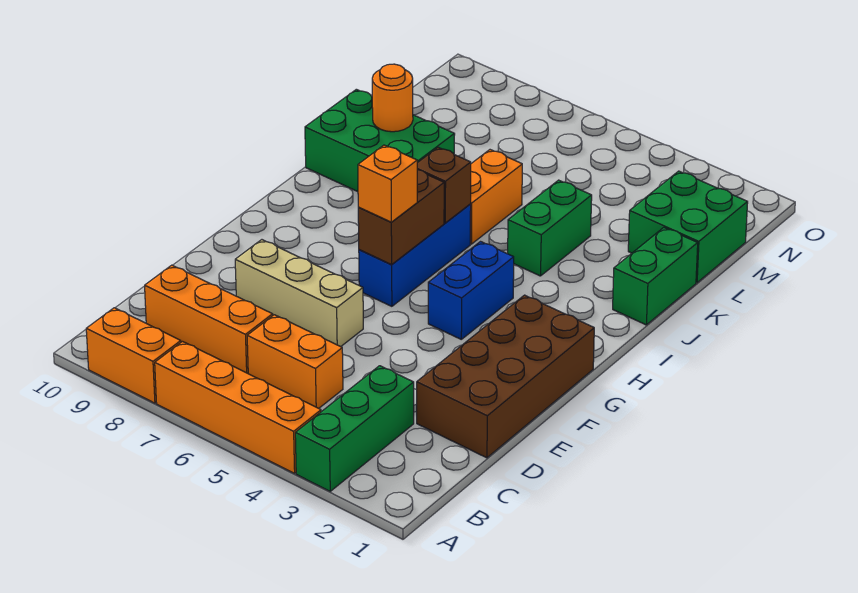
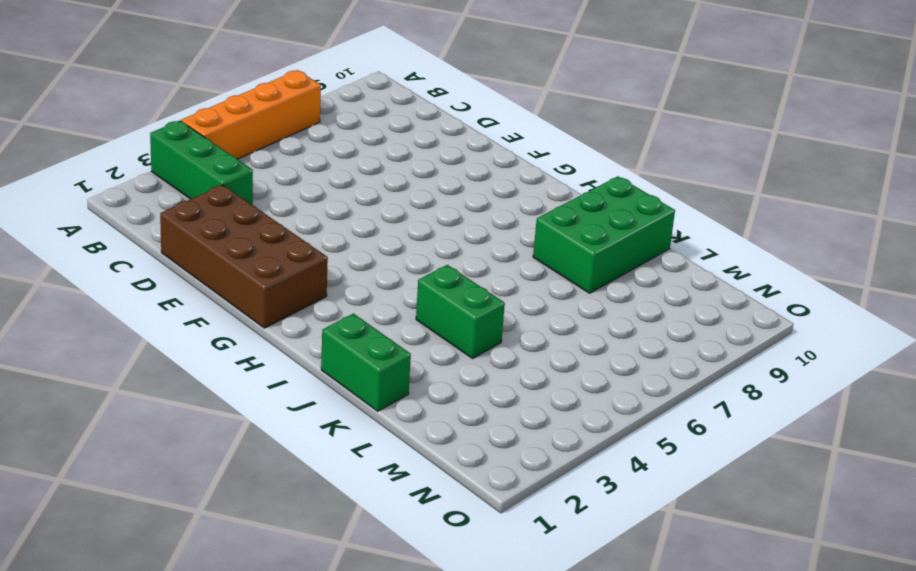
none -> orange brick A8:A9 level 1
none -> orange brick C5:C6 level 1
none -> orange brick C7:C9 level 1

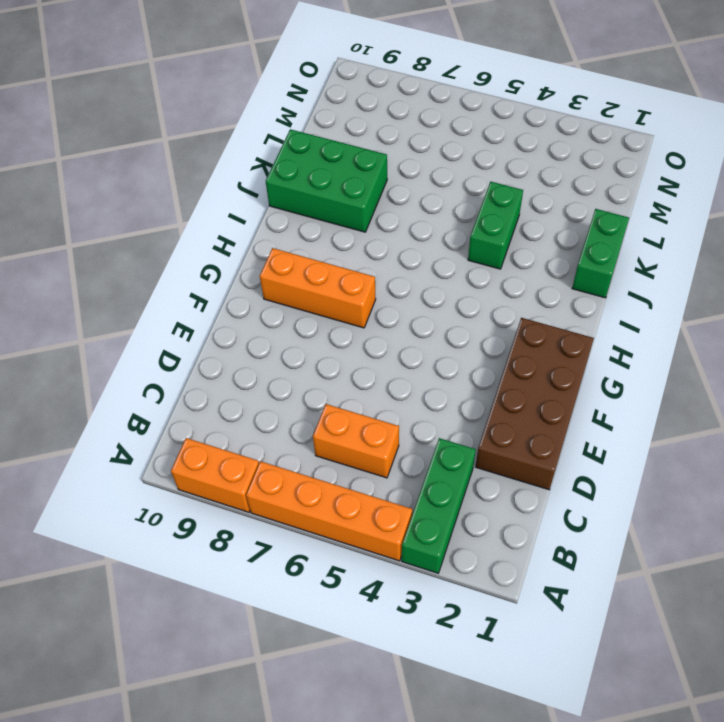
orange brick G7:G9 level 1 -> orange brick C7:C9 level 1
none -> tan brick E6:E8 level 1
none -> blue brick G4:H4 level 1
none -> blue brick G6:I6 level 1

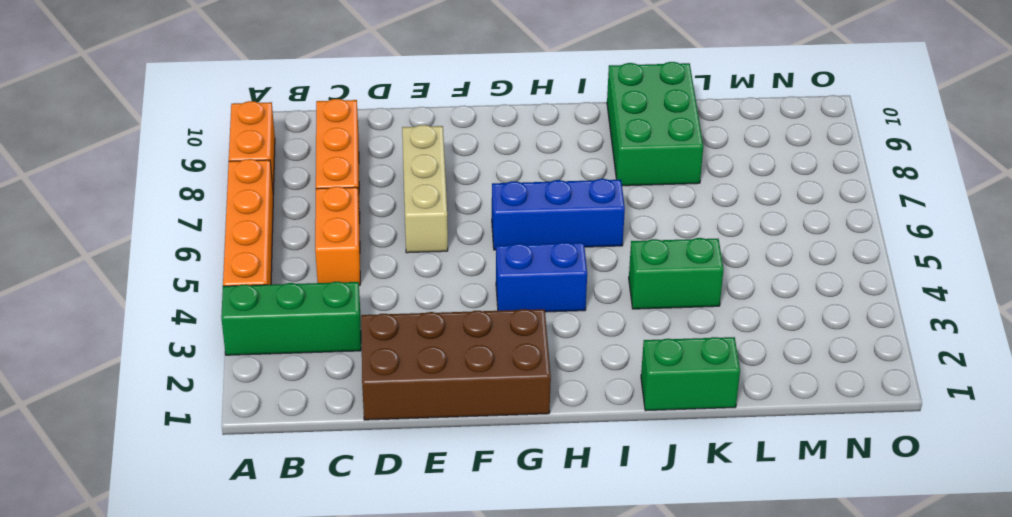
none -> orange brick J6:K6 level 1
none -> green brick L1:M2 level 1
none -> brown brick G6:H6 level 2

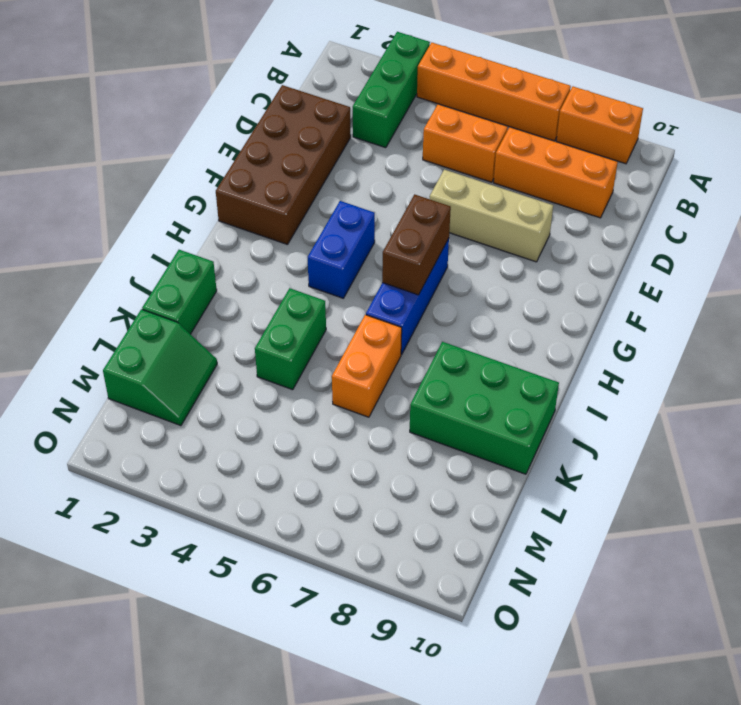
green slope L1:M2 level 1 top 1 -> green brick L1:M2 level 1
none -> brown brick I6 level 2
none -> orange round brick K9 level 2
none -> orange brick G6 level 3

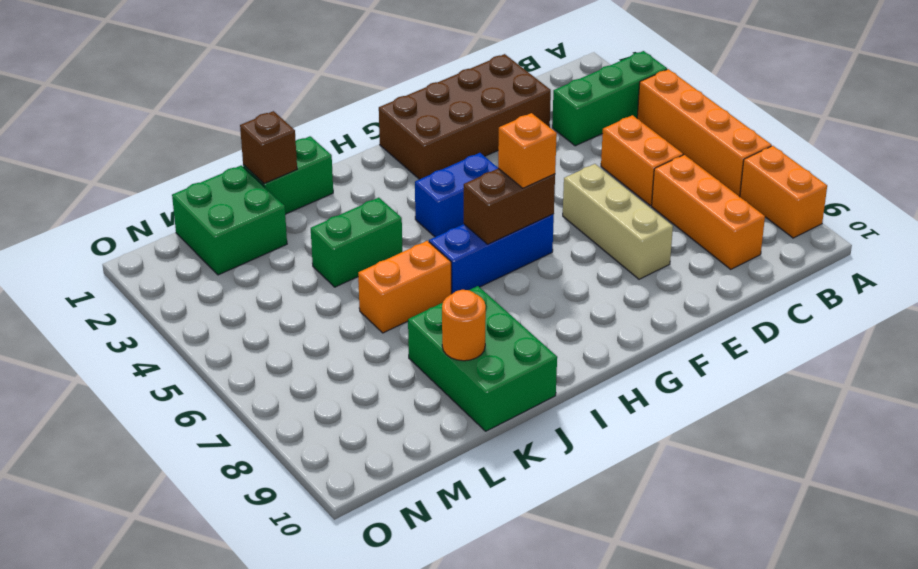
brown brick K1 level 2 -> brown brick I6 level 2

